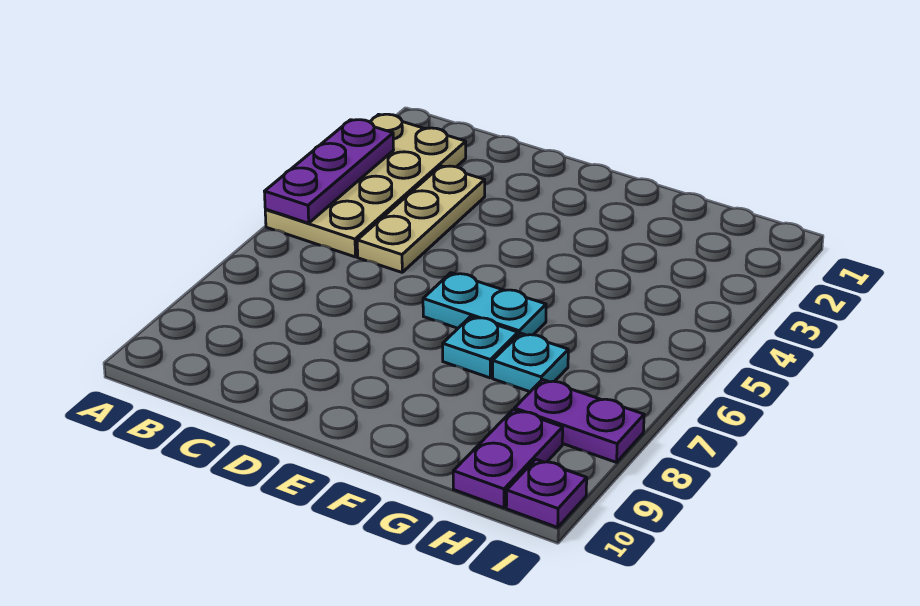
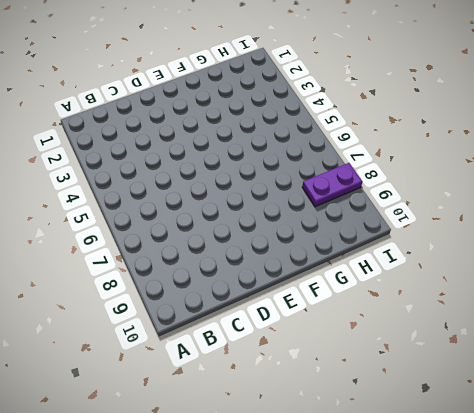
none -> tan plate A2:B5 level 1
none -> tan plate C3:C5 level 1

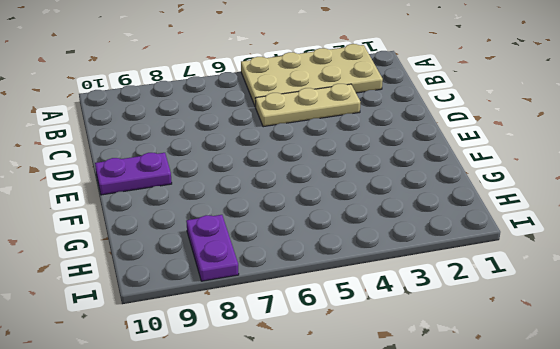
purple plate E9:E10 level 1 -> purple plate H9:H10 level 1
none -> cyan plate E6:F6 level 1
none -> cyan plate F7 level 1

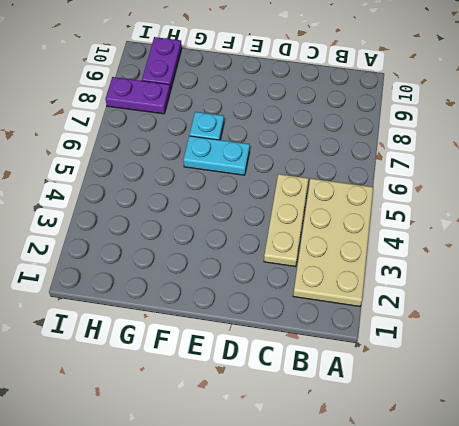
none -> cyan plate G7 level 1
none -> purple plate I10 level 1

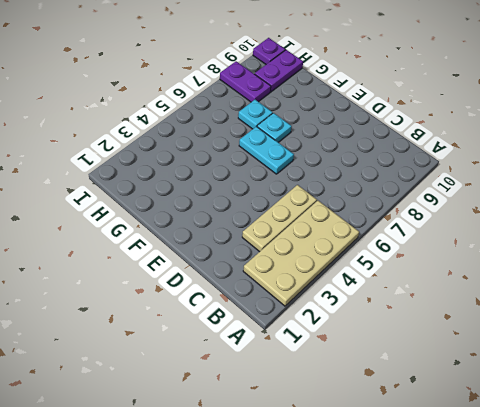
none -> purple plate A3:A5 level 2

